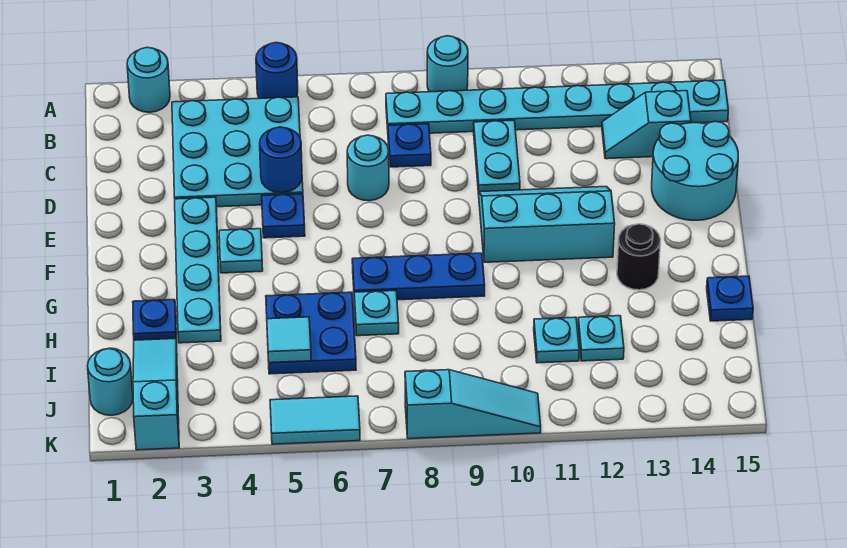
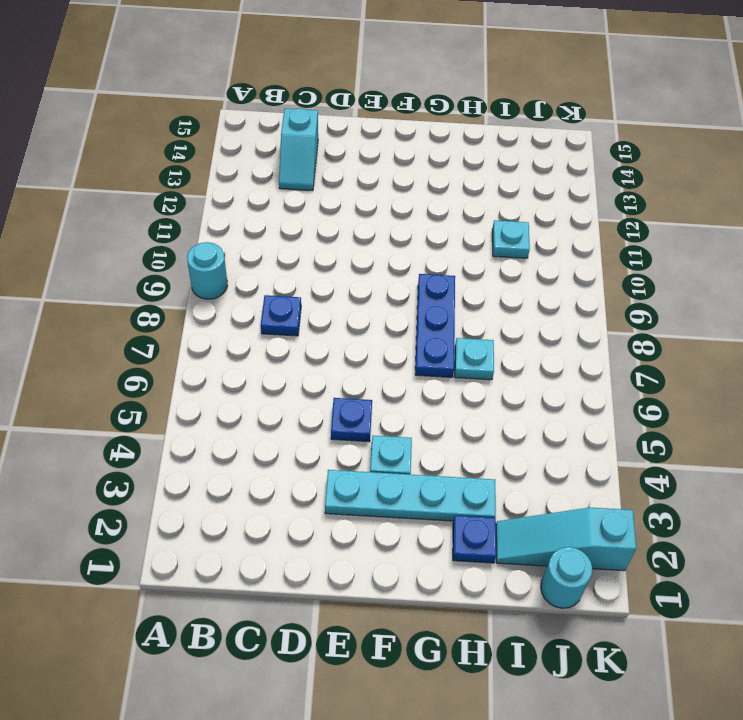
none -> cyan round brick A2 level 1
none -> blue round brick A5 level 1
none -> cyan plate B3:D5 level 1

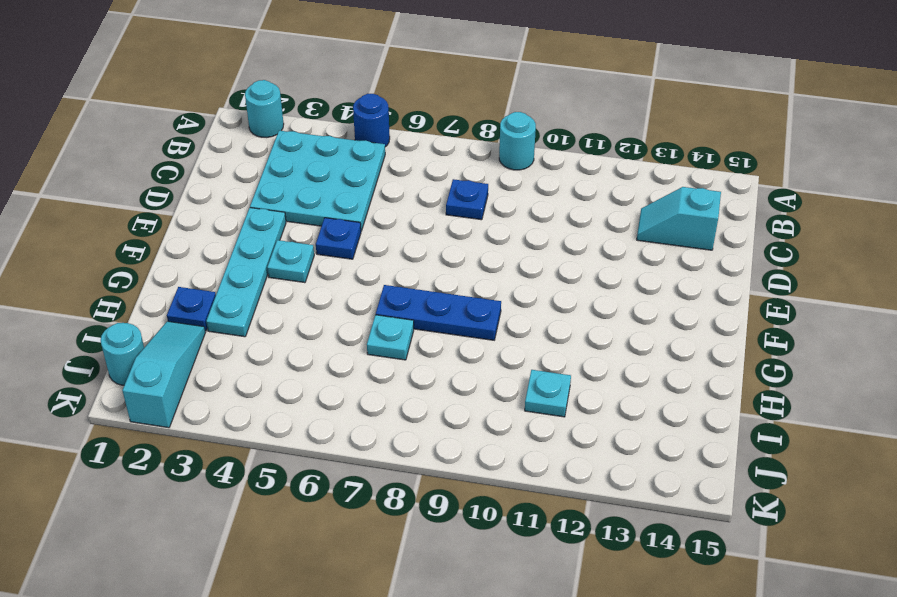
none -> cyan plate B8:B15 level 1
none -> cyan plate C10:D10 level 1
none -> cyan round brick D7 level 1

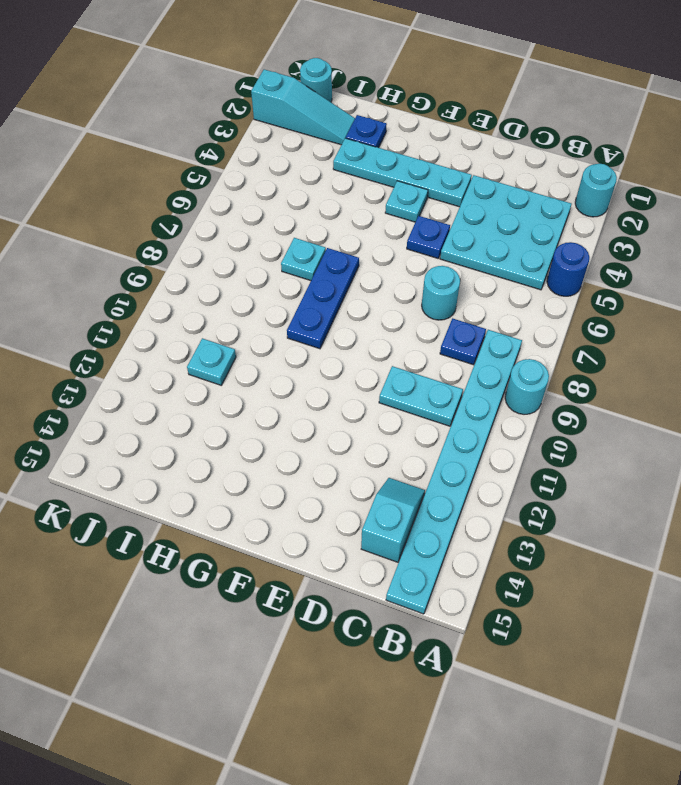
none -> cyan round brick D14:E15 level 1
none -> cyan slope E10:F12 level 1 top F
none -> black round brick G13 level 1

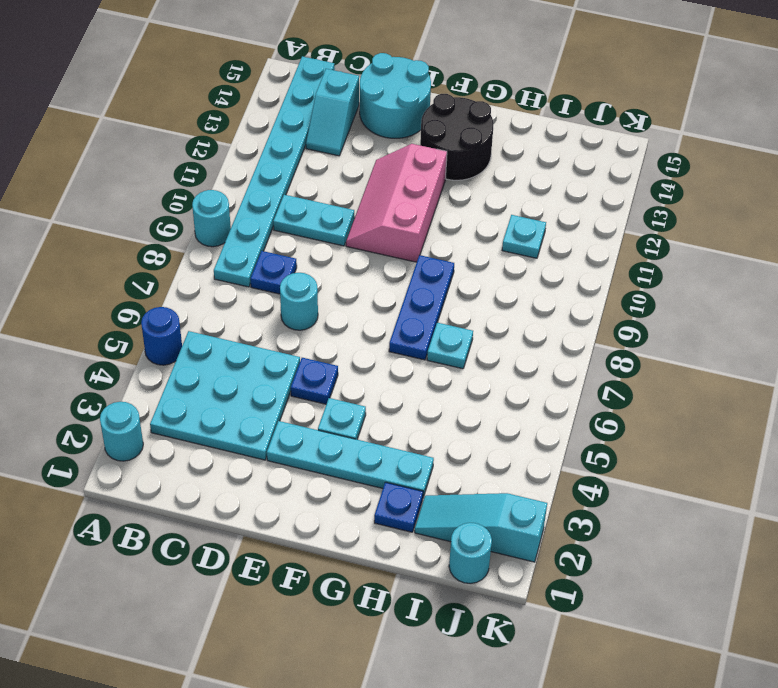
pink slope E10:F12 level 1 top F -> cyan slope E10:F12 level 1 top F
black round brick F13:G14 level 1 -> black round brick G13 level 1
none -> blue plate H5:I6 level 1
none -> blue plate H15 level 1
none -> cyan plate I12 level 1

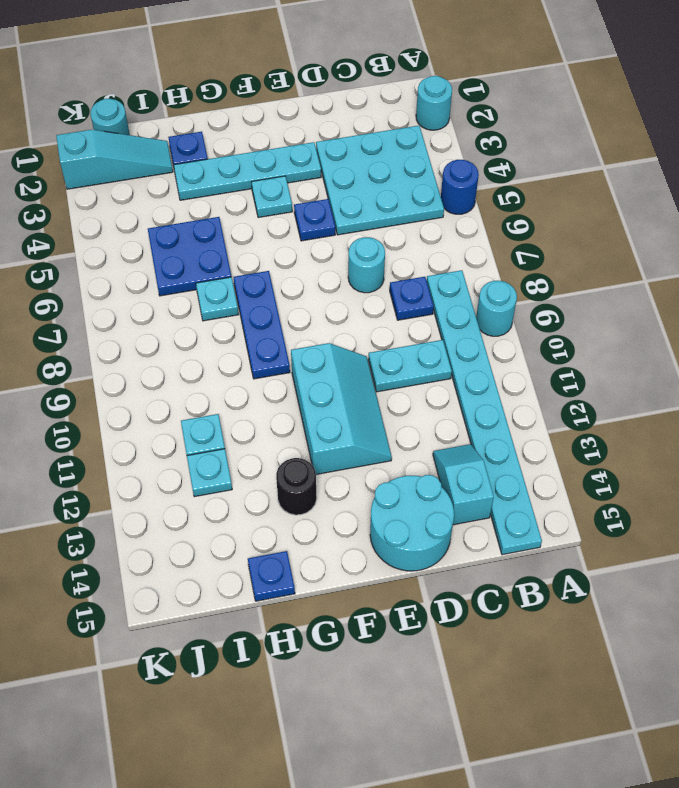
none -> cyan tile K5:K6 level 1
none -> cyan slope K8:K10 level 1 top 8
none -> blue round brick D5 level 2

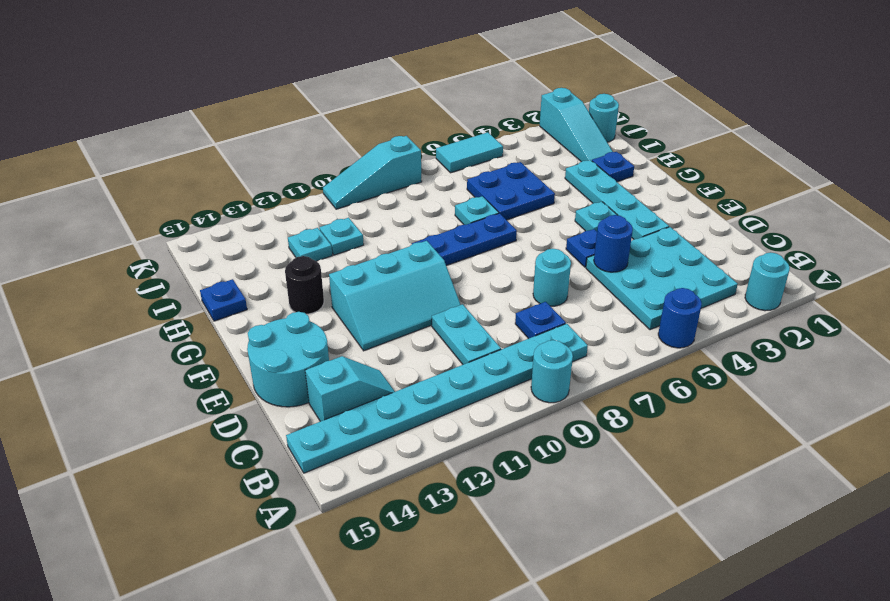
none -> cyan tile I5 level 2

